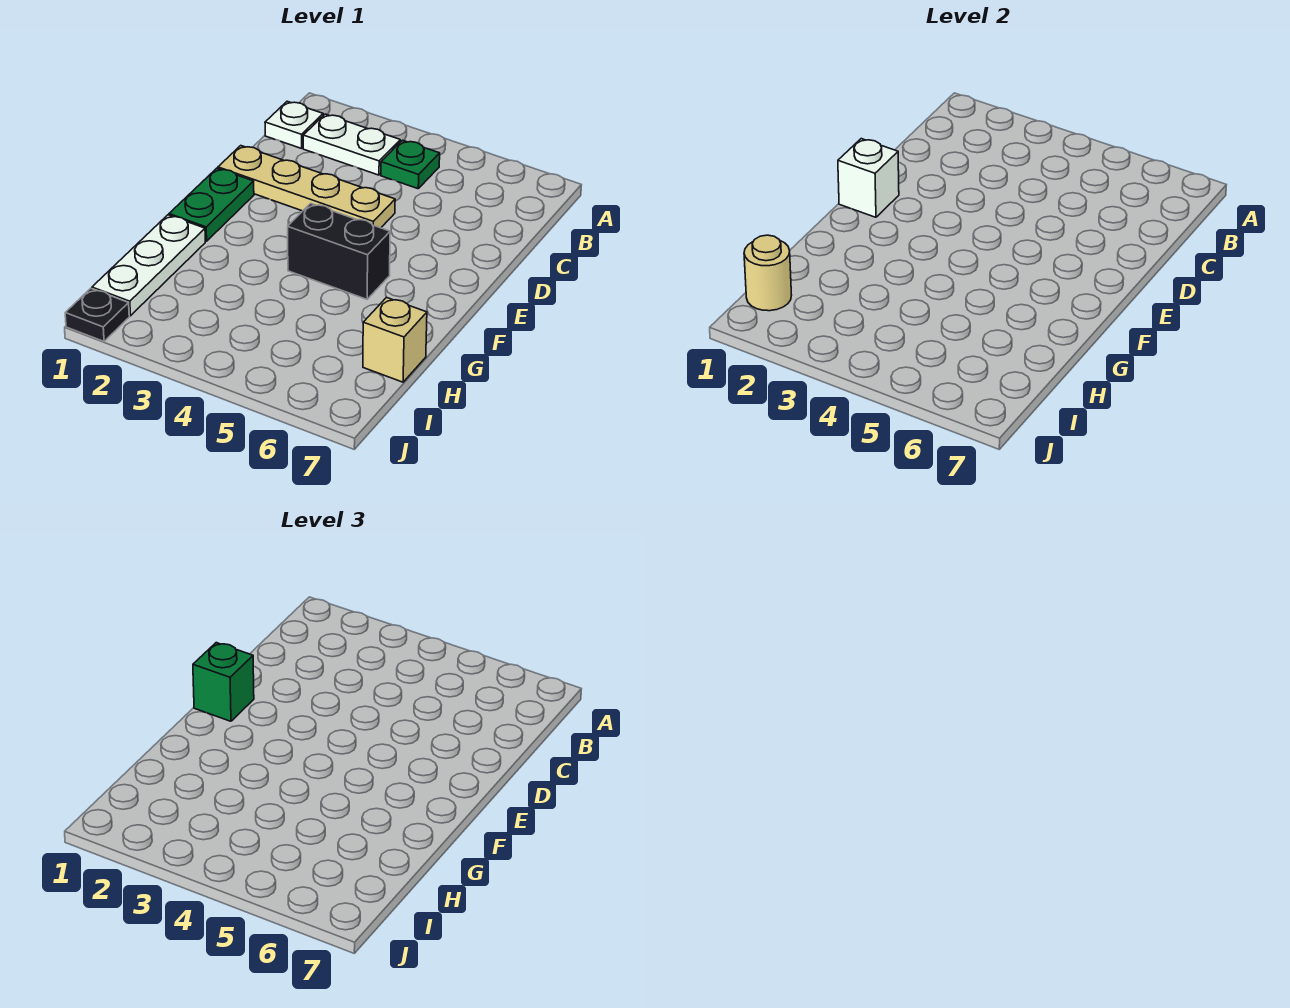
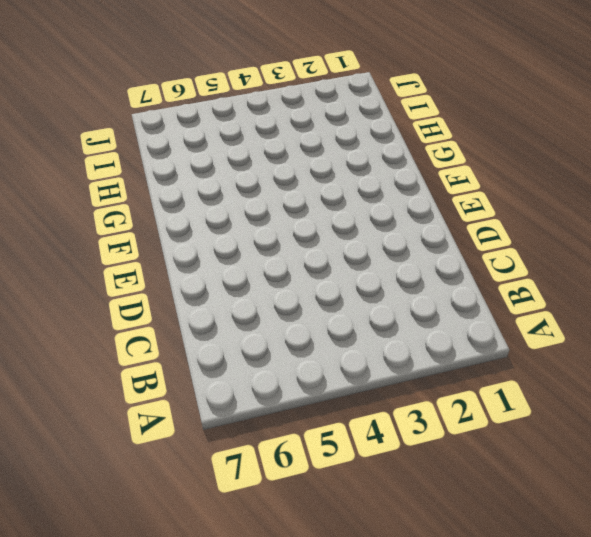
none -> white plate B1 level 1
none -> white plate B2:B3 level 1
none -> green plate B4 level 1

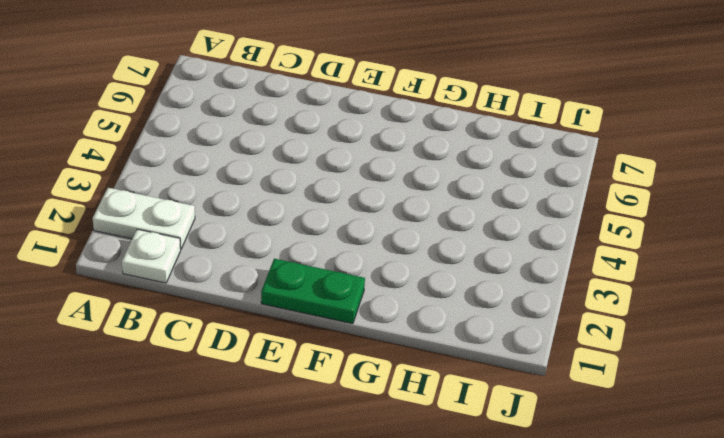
white plate A2:B2 level 1 -> white plate B2:B3 level 1
none -> green plate B4 level 1
none -> tan plate D1:D4 level 1
none -> black brick F4:F5 level 1

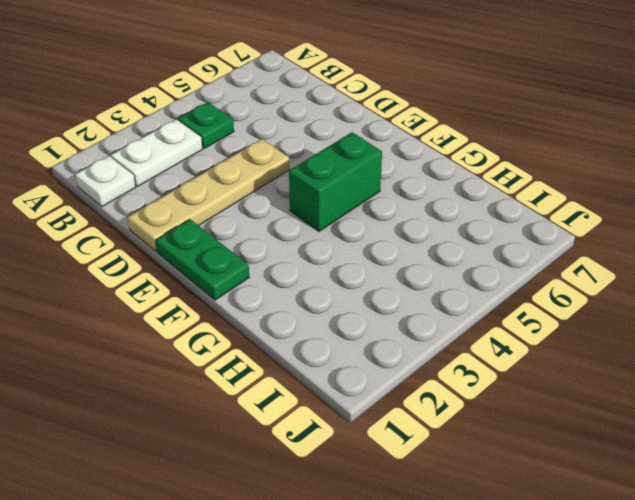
green brick F4:F5 level 1 -> black brick F4:F5 level 1
none -> white plate G1:I1 level 1
none -> tan brick H7 level 1
none -> black plate J1 level 1

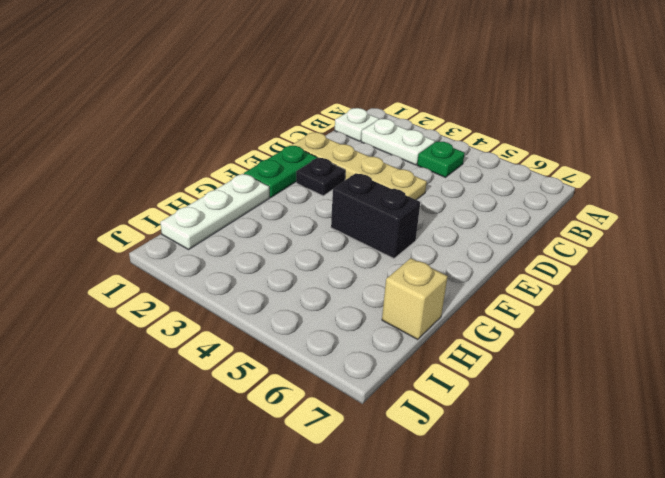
black plate E2 level 1 -> black plate J1 level 1
none -> white brick E1 level 2
none -> tan round brick I1 level 2
none -> green brick E1 level 3

